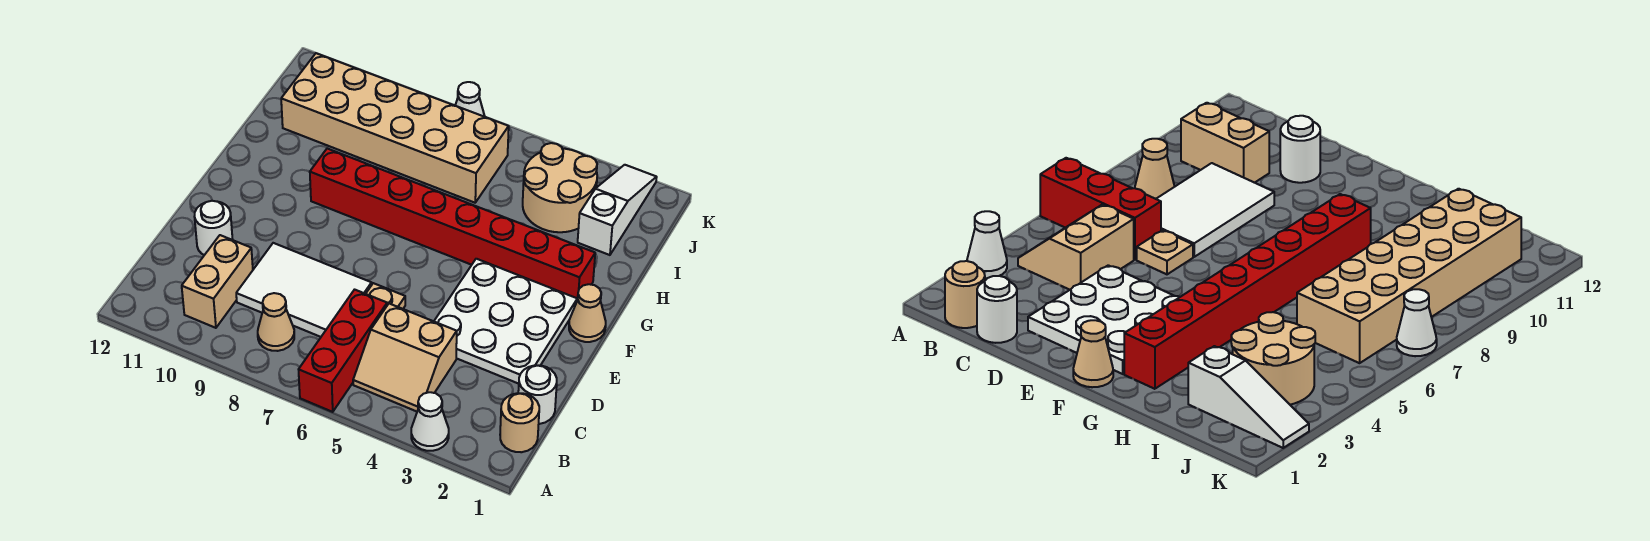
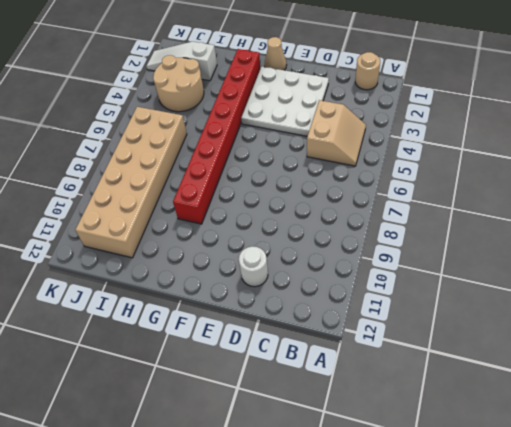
none -> white cone A3 level 1
none -> red brick A6:C6 level 1
none -> tan cone B8 level 1

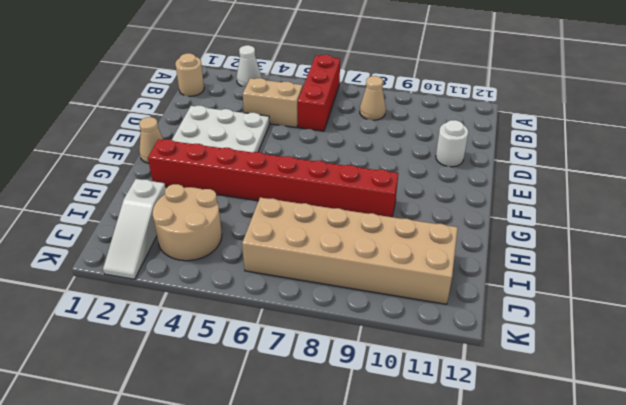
none -> tan brick B10:C10 level 1
none -> white round brick C1 level 1
none -> white tile C7:D9 level 1

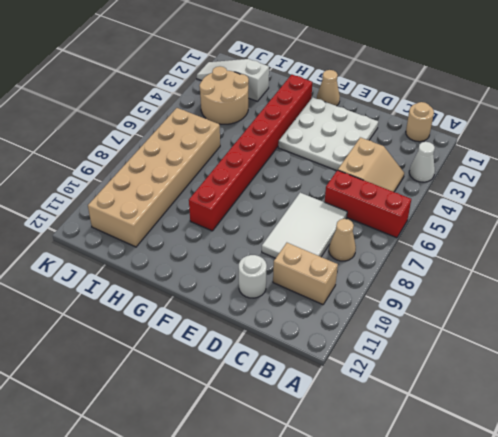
none -> white round brick C1 level 1
none -> tan plate D6 level 1
none -> white cone K7 level 1

